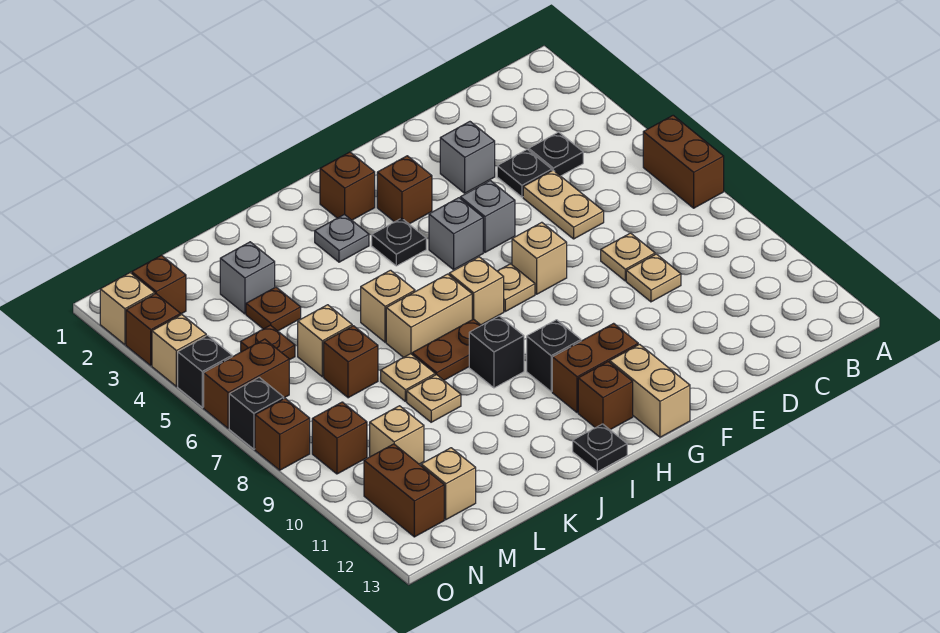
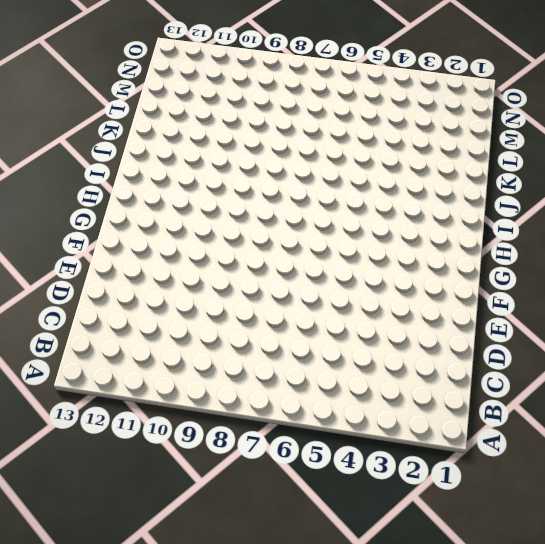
none -> brown brick A6:A7 level 1
none -> black plate C4 level 1
none -> black plate D4 level 1
none -> tan plate D5:D6 level 1

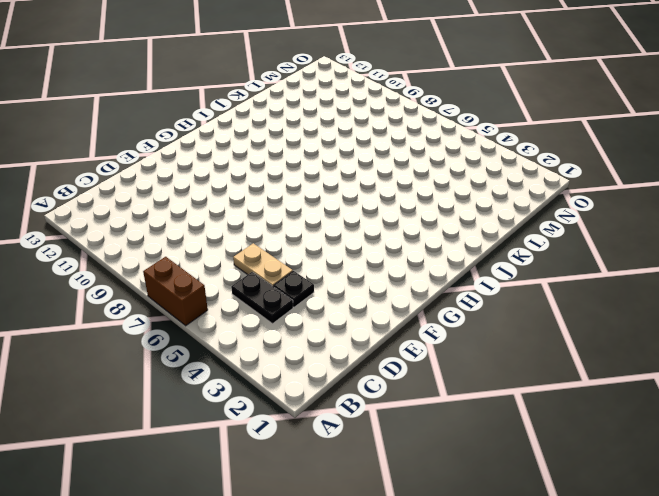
black plate C4:C5 level 1 -> black plate C4 level 1
none -> tan plate D8 level 1
none -> tan plate D9 level 1
none -> grey brick E3 level 1
none -> grey brick F5 level 1

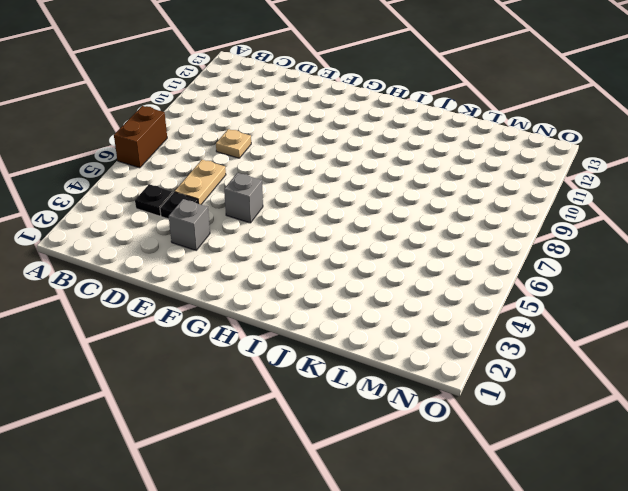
none -> tan plate D9 level 1
none -> tan brick F7 level 1
none -> brown brick G3 level 1
none -> grey brick G5 level 1

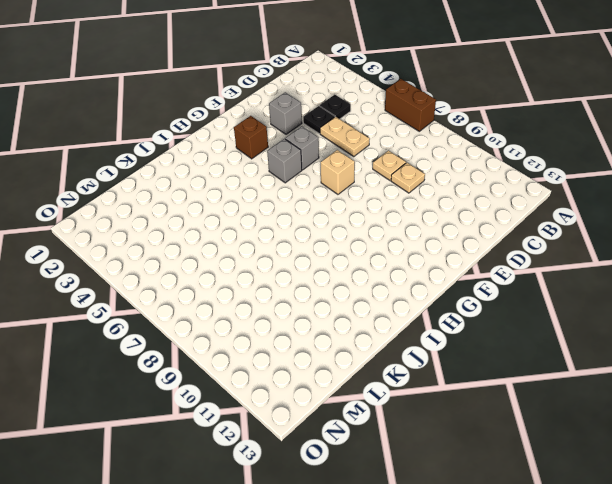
none -> tan plate G7 level 1
none -> brown brick G11:H11 level 1
none -> tan brick G12:G13 level 1
none -> brown brick H2 level 1

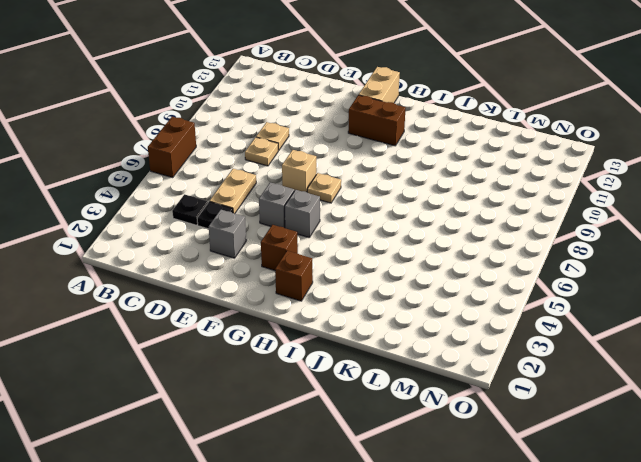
none -> black plate H4 level 1
none -> tan brick H7 level 1
none -> black brick H10 level 1
none -> brown brick H12 level 1

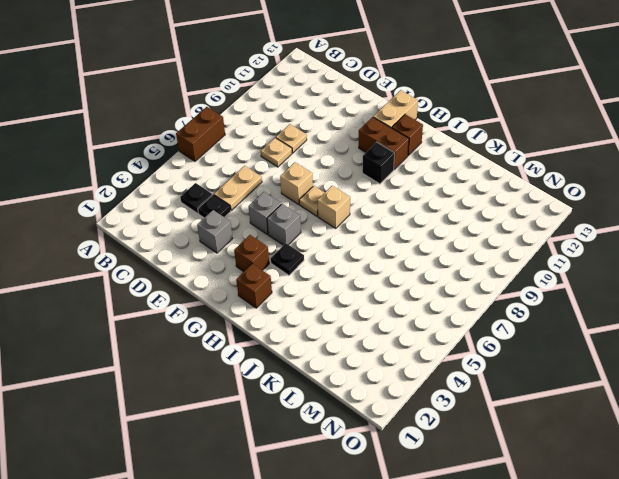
none -> grey plate I3 level 1
none -> tan brick I7:J7 level 1
none -> brown plate I8:J8 level 1
none -> black brick I9 level 1

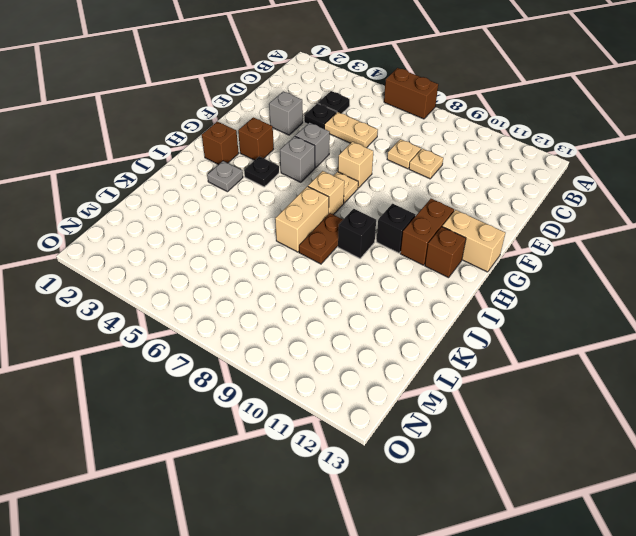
none -> black plate I13 level 1
none -> tan brick J6 level 1
none -> tan plate K8 level 1
none -> tan plate K9 level 1

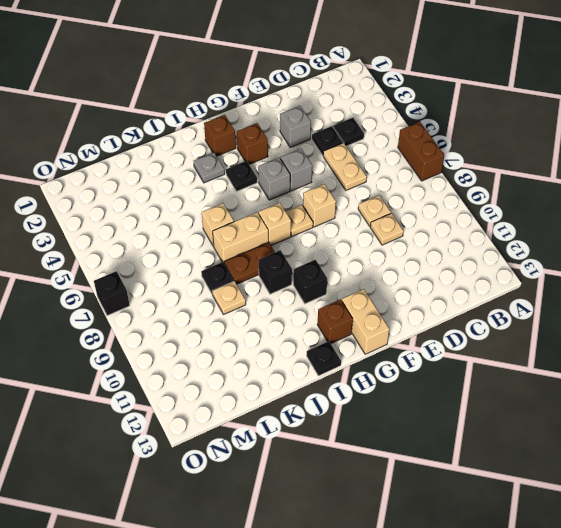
black plate K8 level 1 -> tan plate K8 level 1
none -> brown brick G11:H11 level 1
none -> grey brick L3 level 1
none -> brown plate L4 level 1
none -> tan brick L6 level 1

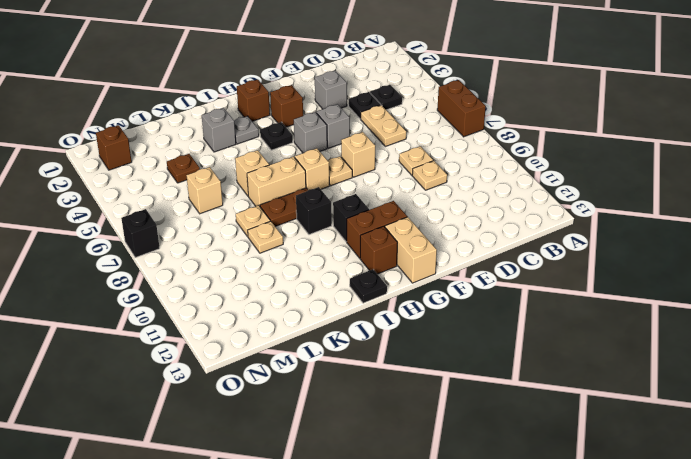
grey brick J3 level 1 -> grey brick L3 level 1
none -> brown brick L7 level 1
none -> brown plate M5 level 1
none -> tan brick M10 level 1
none -> tan brick M12 level 1

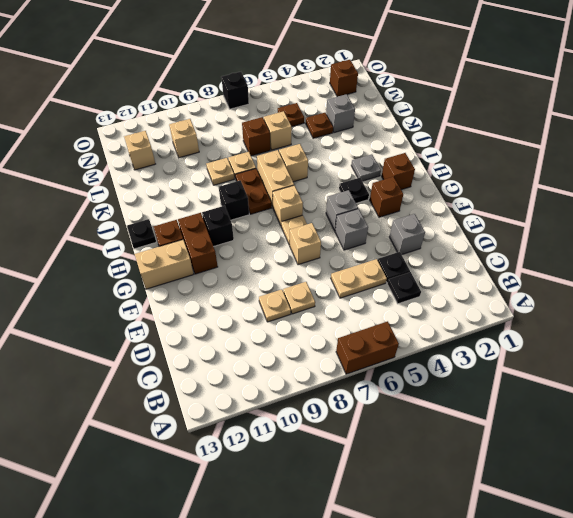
none -> brown brick N6:O6 level 1
none -> brown brick N9 level 1
none -> brown brick N11:N12 level 1
none -> tan brick O2 level 1

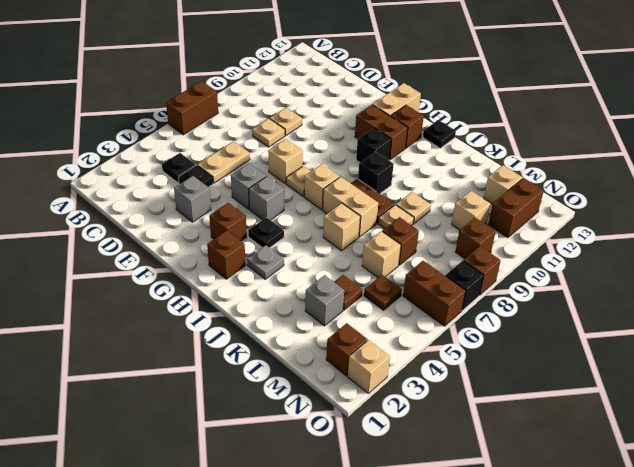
none -> brown brick O3 level 1
none -> tan brick O4 level 1
none -> black brick O5 level 1

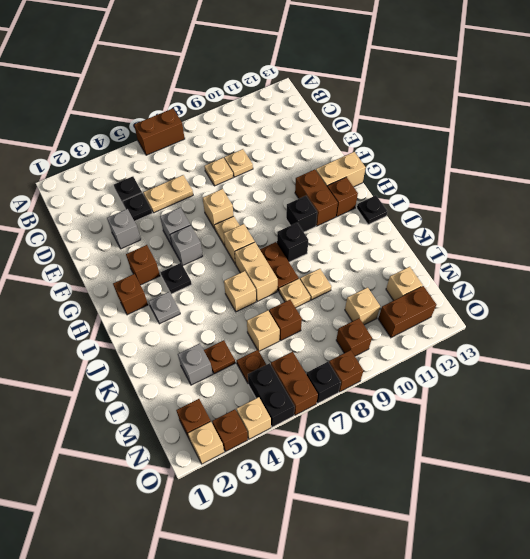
black brick N5:O5 level 1 -> black brick O5 level 1

